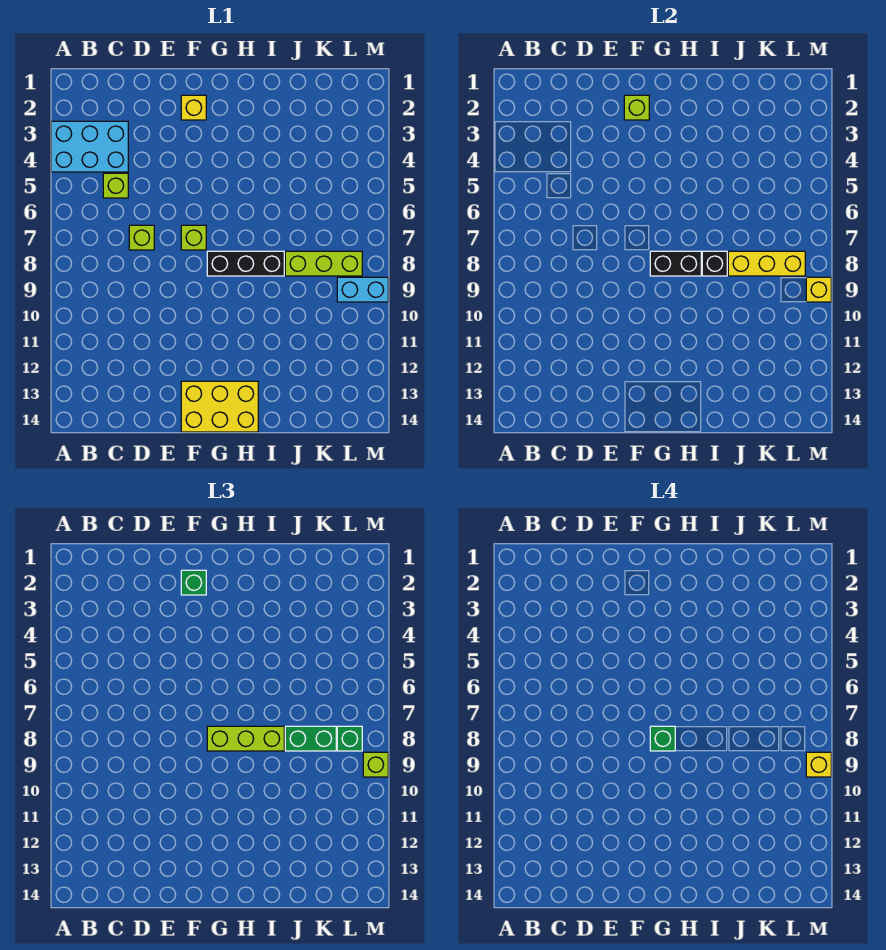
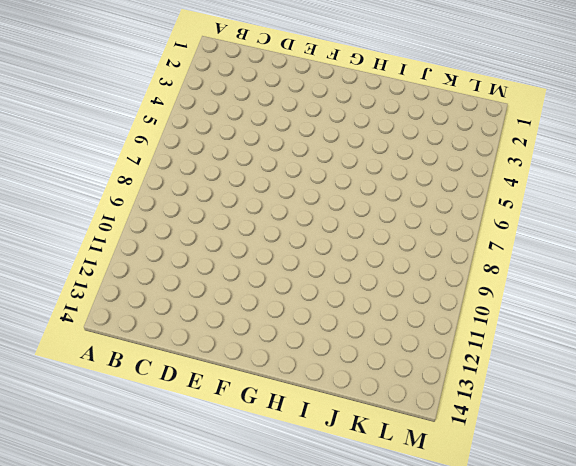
none -> cyan brick A3:C4 level 1
none -> lime brick C5 level 1
none -> lime brick D7 level 1

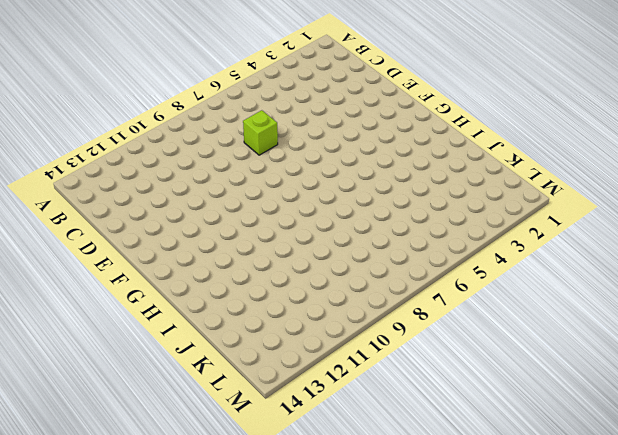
none -> cyan brick A3:C4 level 1
none -> lime brick C5 level 1
none -> yellow brick F2 level 1

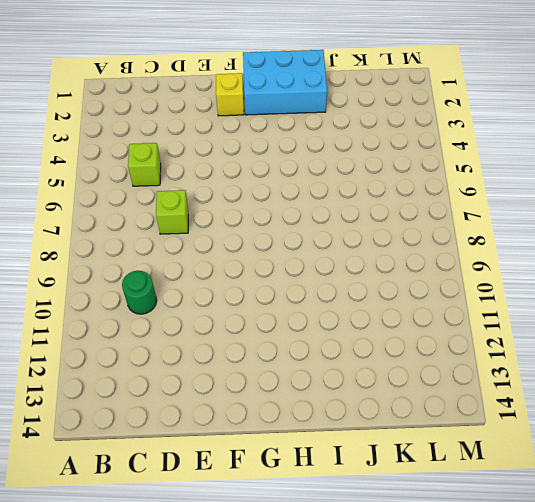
green round brick C10 level 1 -> none
cyan brick G1:I2 level 1 -> cyan brick A3:C4 level 1
none -> lime brick F7 level 1
none -> yellow brick F13:H14 level 1
none -> black brick G8:I8 level 1

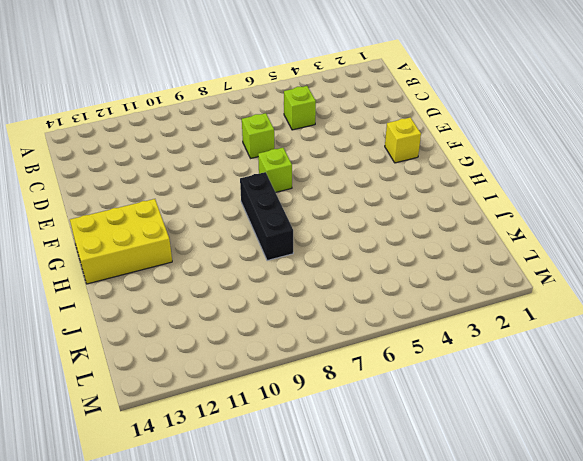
yellow brick G12:H14 level 1 -> yellow brick F13:H14 level 1
none -> cyan brick A3:C4 level 1
none -> lime brick J8:L8 level 1
none -> cyan brick L9:M9 level 1

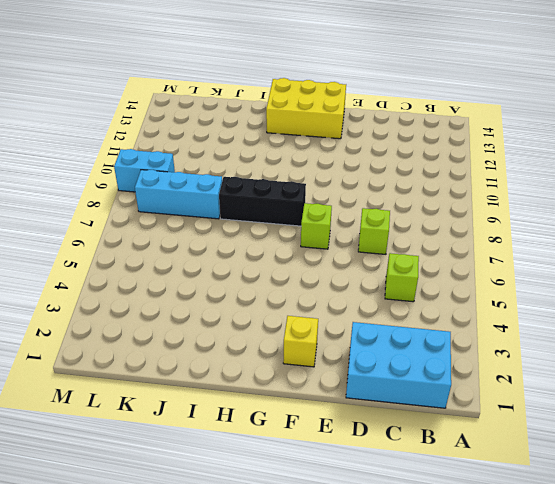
cyan brick B1:D2 level 1 -> cyan brick A3:C4 level 1
cyan brick J8:L8 level 1 -> lime brick J8:L8 level 1
none -> lime brick F2 level 2
none -> black brick G8:H8 level 2
none -> black brick I8 level 2

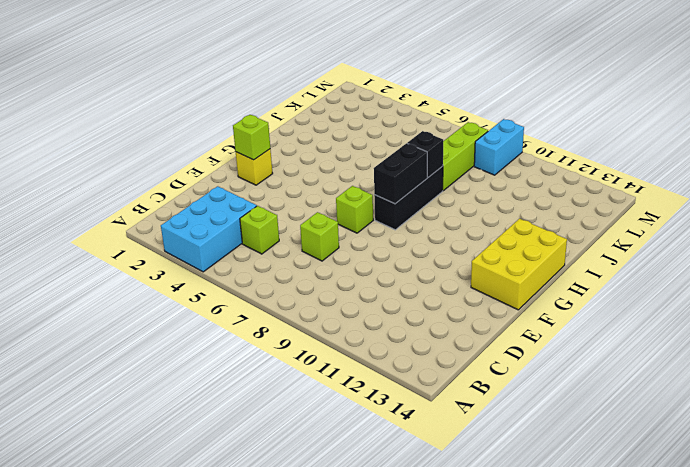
none -> yellow brick J8:L8 level 2
none -> yellow brick M9 level 2
none -> green brick F2 level 3

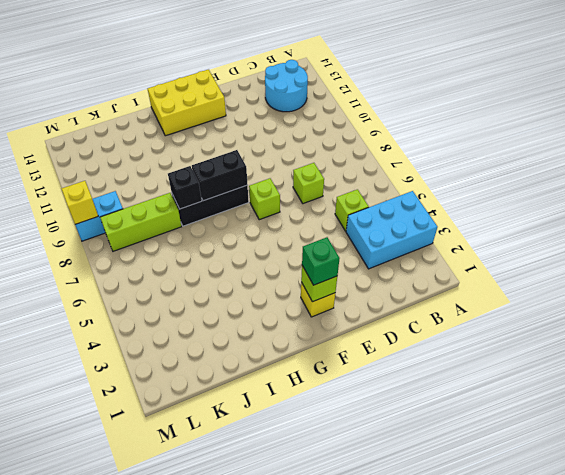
cyan round brick B12:C13 level 1 -> none
none -> yellow brick J8:L8 level 2
none -> lime brick G8:I8 level 3
none -> green brick J8:K8 level 3

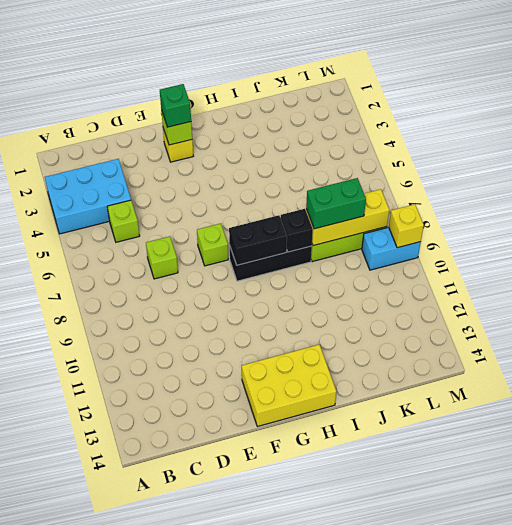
none -> lime brick G8:I8 level 3
none -> green brick L8 level 3
none -> lime brick M9 level 3

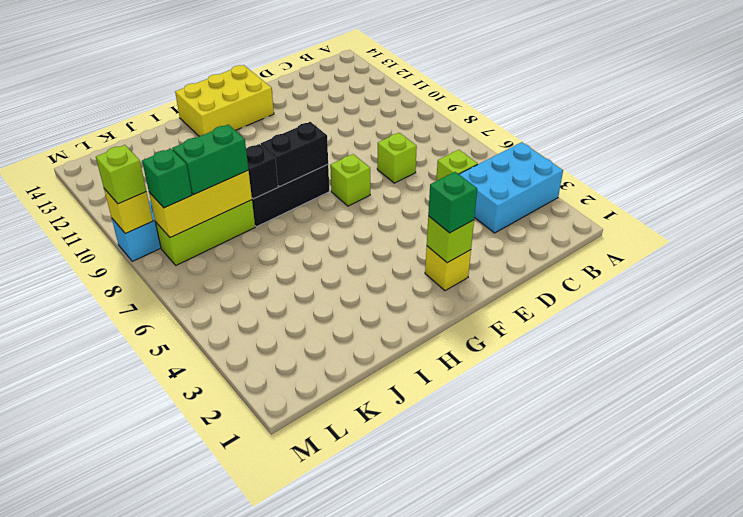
none -> lime brick G8:I8 level 3
none -> green brick G8 level 4
none -> yellow brick M9 level 4

